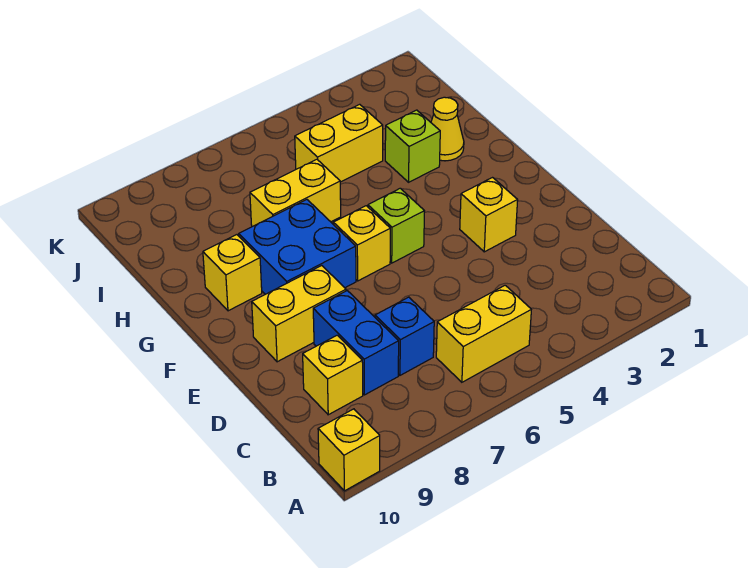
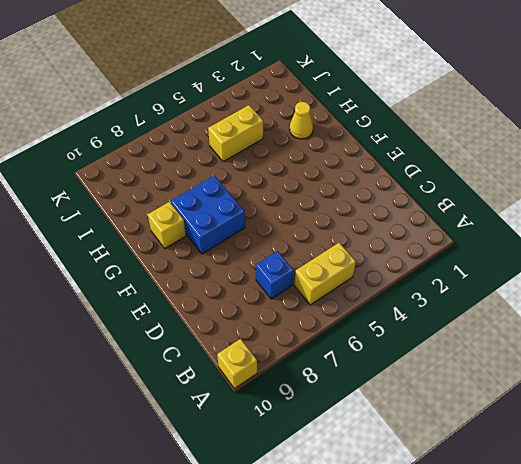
none -> blue brick C8:D8 level 1
none -> yellow brick C9 level 1
none -> yellow brick E3 level 1

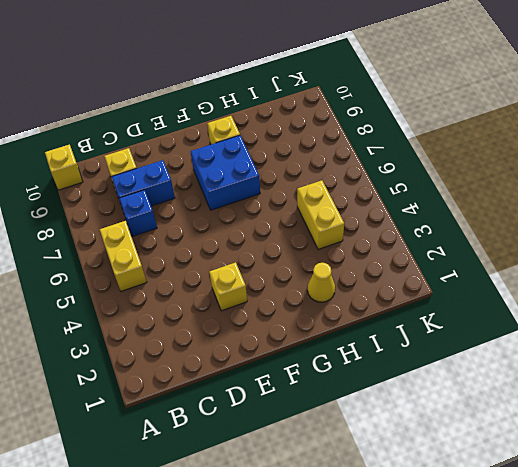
none -> yellow brick E8:E9 level 1
none -> lime brick F5 level 1
none -> yellow brick F6 level 1

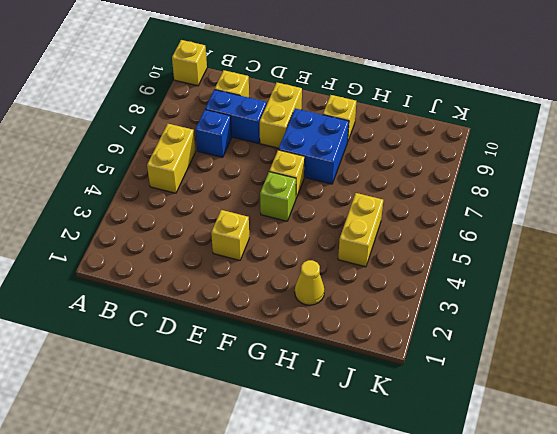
none -> lime brick H3 level 1
none -> yellow brick H6:H7 level 1

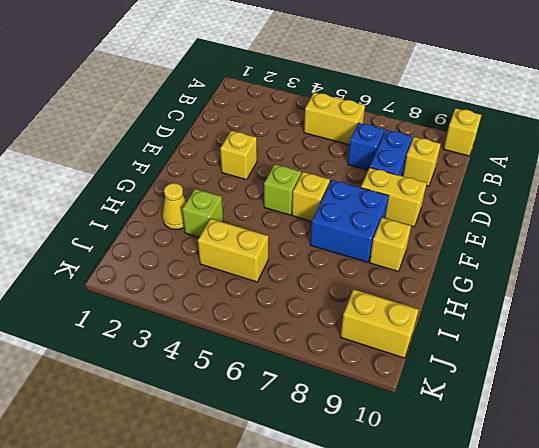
yellow brick J9:J10 level 1 -> yellow brick H6:H7 level 1

